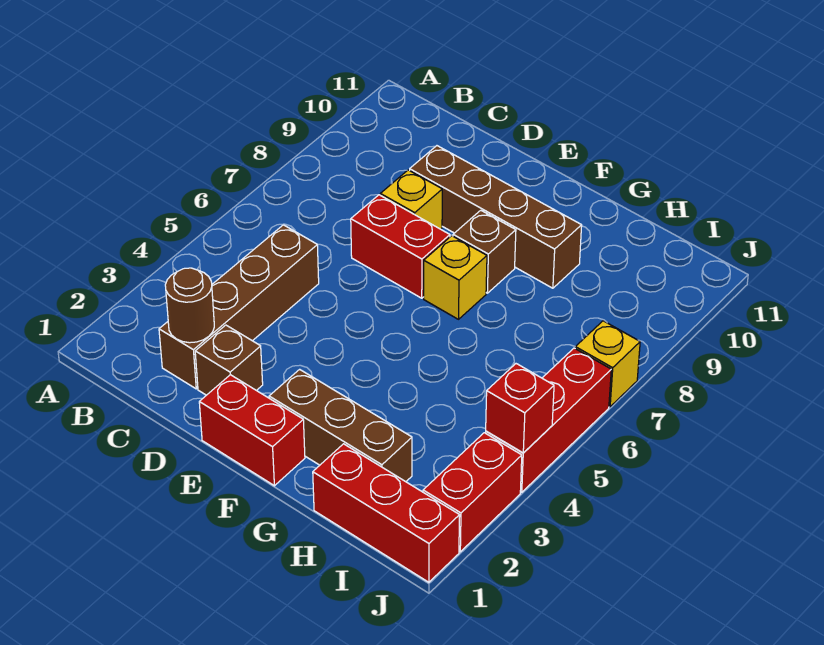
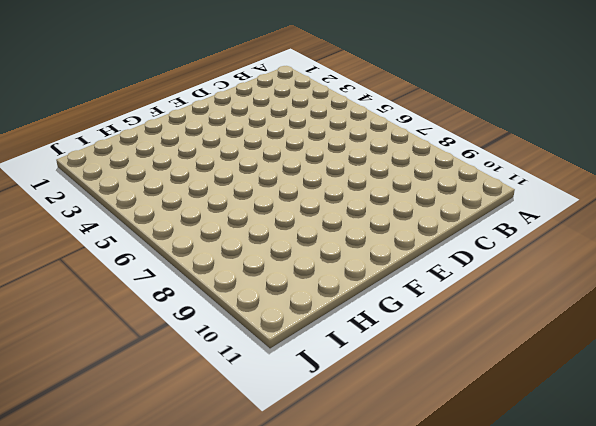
none -> brown brick C2:C5 level 1
none -> brown brick D2 level 1
none -> red brick D7:E7 level 1

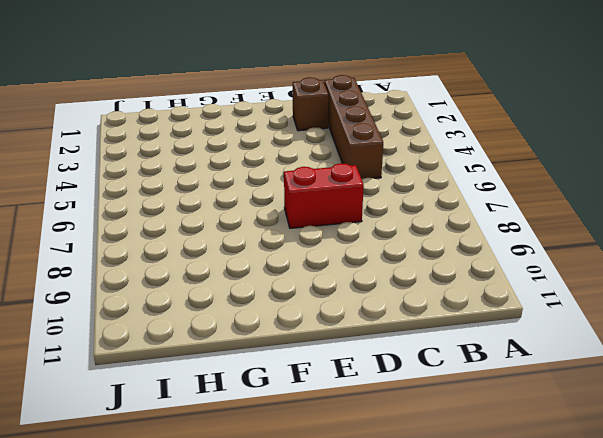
none -> yellow brick D8 level 1
none -> brown brick D9:G9 level 1
none -> red brick E1:F1 level 1

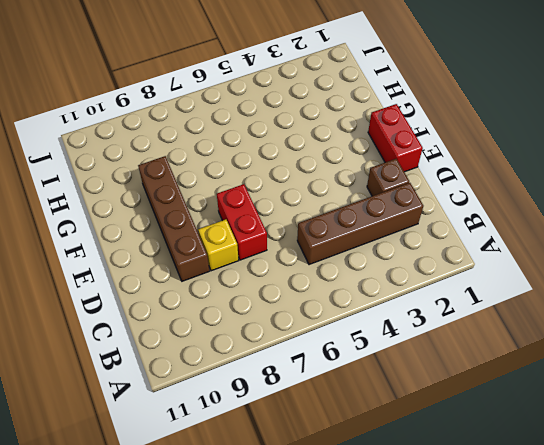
none -> brown brick F2:H2 level 1
none -> yellow brick F7 level 1
none -> brown brick F8 level 1

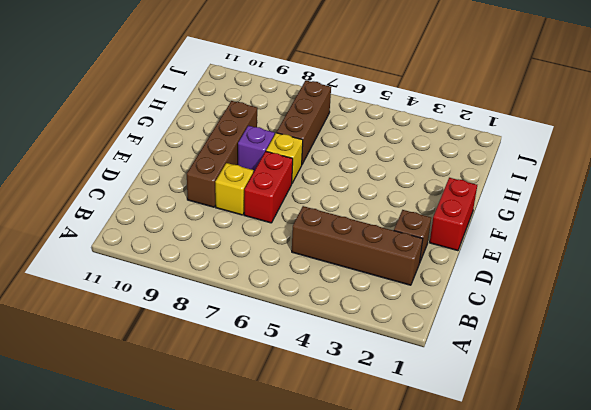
purple brick F8 level 1 -> brown brick F8 level 1
brown brick G7:I7 level 1 -> brown brick F2:H2 level 1
none -> red brick H1:J1 level 1
none -> red brick J2:J3 level 1
none -> red brick J4:J6 level 1

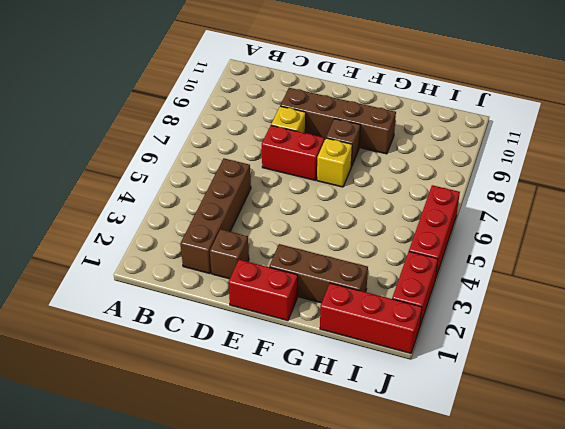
none -> yellow brick J7 level 1
none -> brown round brick C2 level 2
none -> red brick J4 level 2

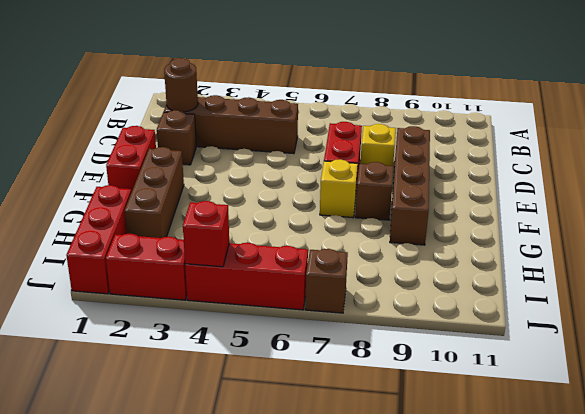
brown brick J7 level 1 -> yellow brick J7 level 1

